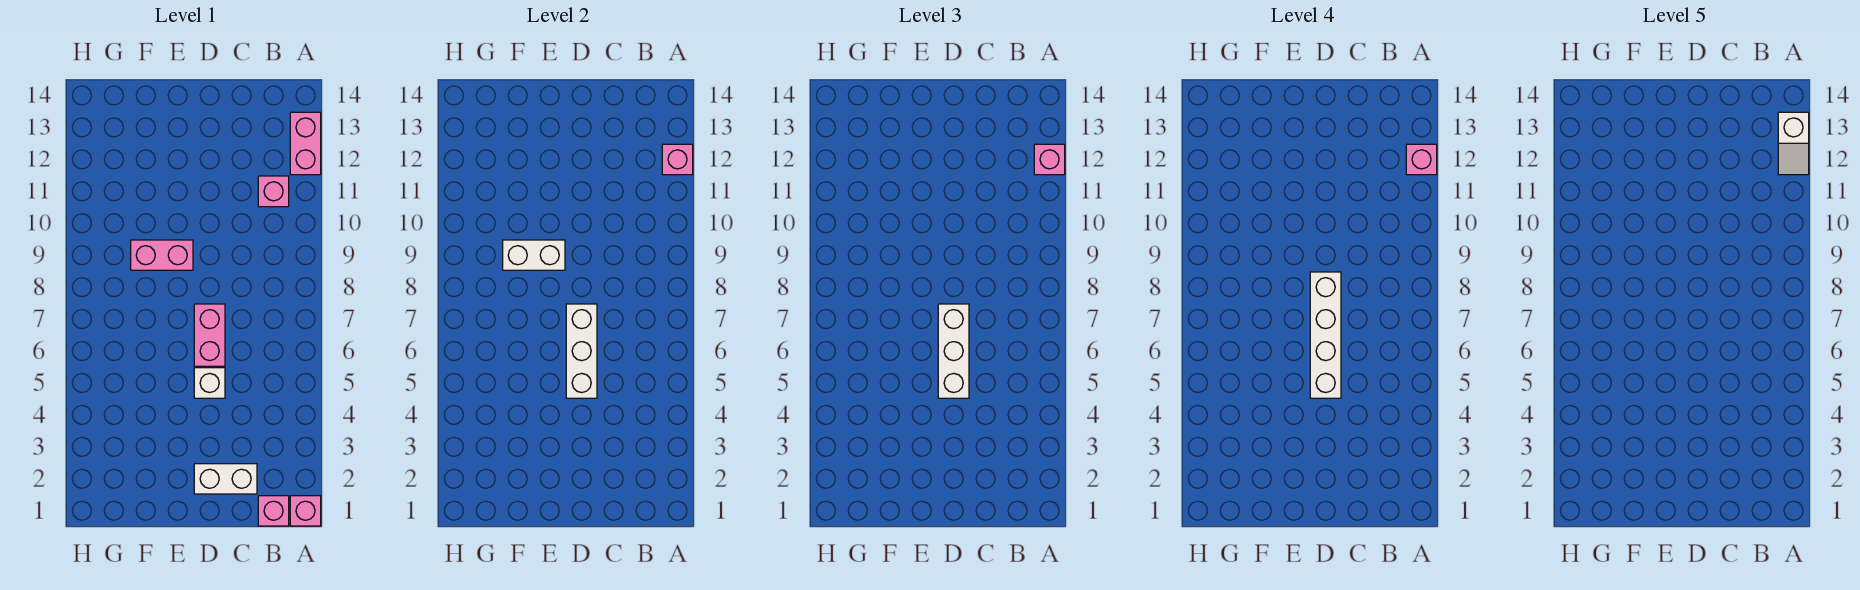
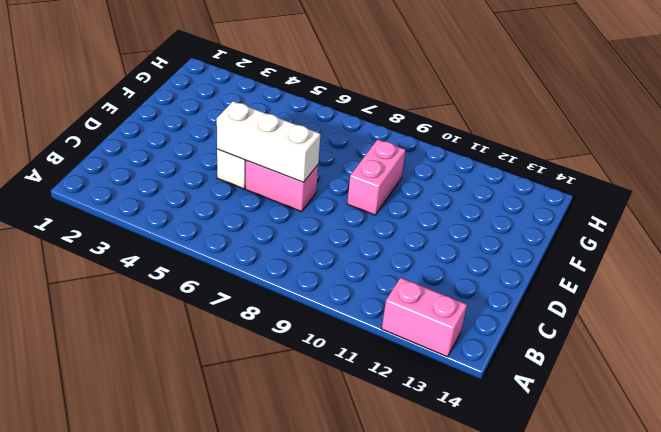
none -> pink brick A1 level 1
none -> pink brick B1 level 1
none -> pink brick B11 level 1

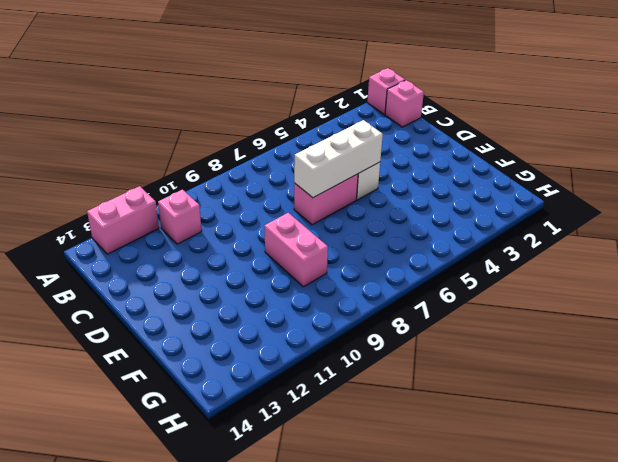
none -> white brick C2:D2 level 1
none -> pink brick A12 level 2
none -> white brick E9:F9 level 2

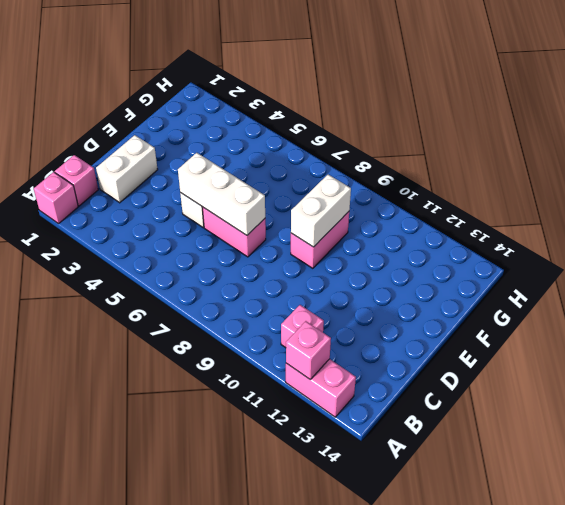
none -> pink brick A12 level 3
none -> white brick D5:D7 level 3
none -> pink brick A12 level 4

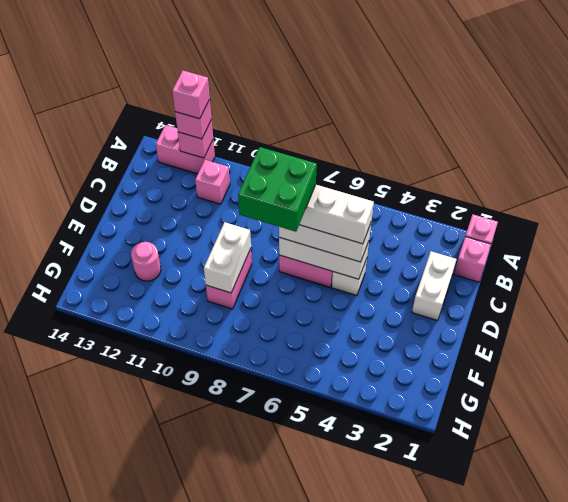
green brick D7:E8 level 5 -> none
pink round brick F12 level 1 -> none
none -> white slope A12:A13 level 5 top 13

